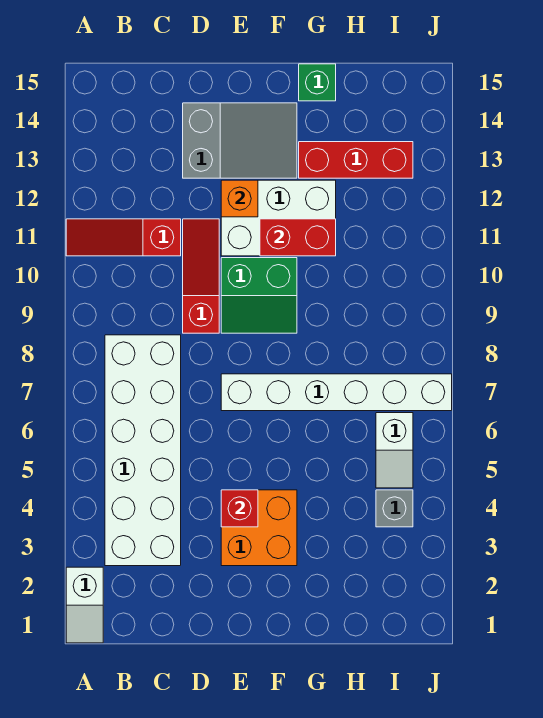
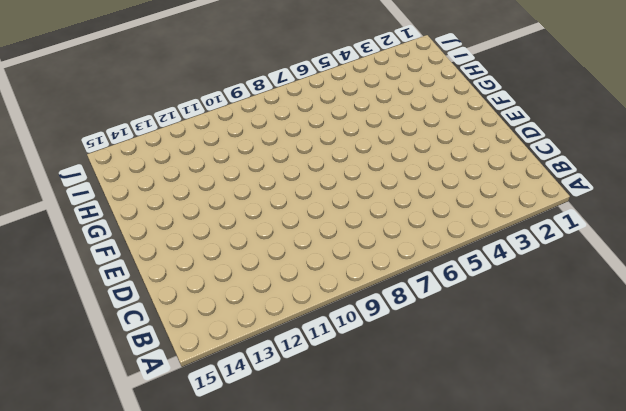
none -> white slope A1:A2 level 1 top 2
none -> red slope A11:C11 level 1 top C
none -> white brick B3:C8 level 1

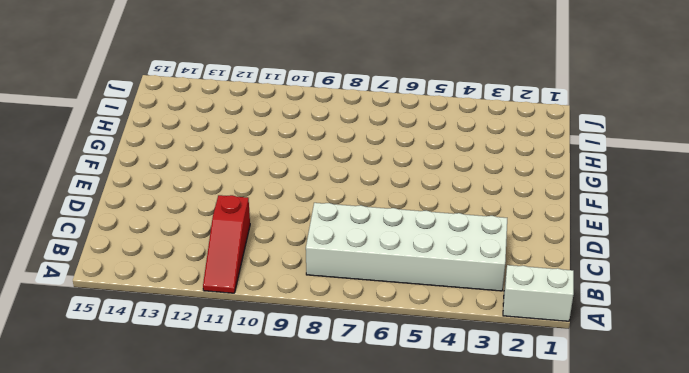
white brick A1:A2 level 1 -> white slope A1:A2 level 1 top 2
none -> red slope D9:D11 level 1 top 9
none -> grey slope D13:F14 level 1 top D
none -> orange brick E3:F4 level 1

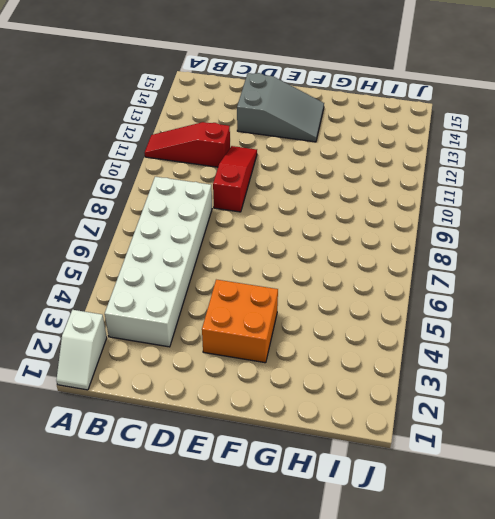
none -> white brick E7:J7 level 1
none -> green slope E9:F10 level 1 top 10
none -> white brick E11:G12 level 1

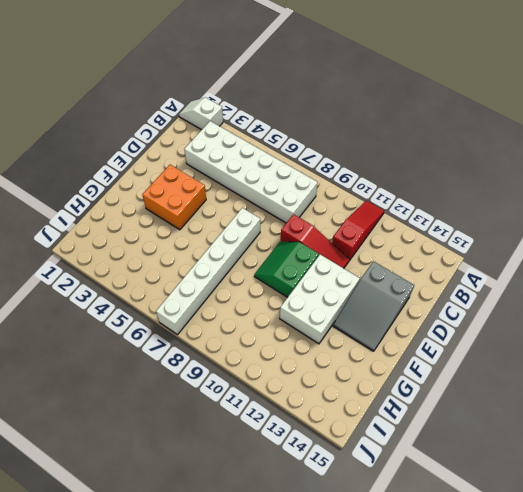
none -> red brick G13:I13 level 1
none -> green brick G15 level 1
none -> grey brick I4 level 1

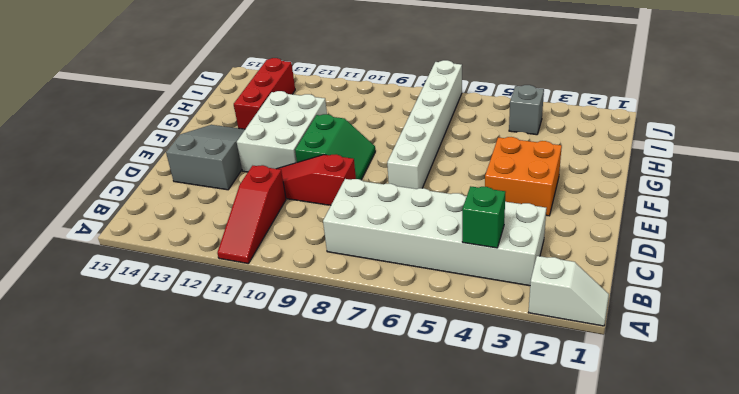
green brick B4 level 2 -> green brick G15 level 1
none -> white slope I5:I6 level 1 top 6
none -> red brick E4 level 2
none -> orange brick E12 level 2

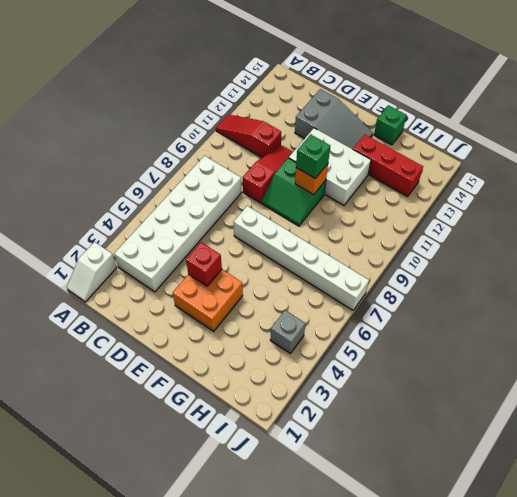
orange brick F10 level 2 -> orange brick E12 level 2
green brick F10 level 3 -> none
none -> white slope I5:I6 level 1 top 6
none -> red brick F11:G11 level 2

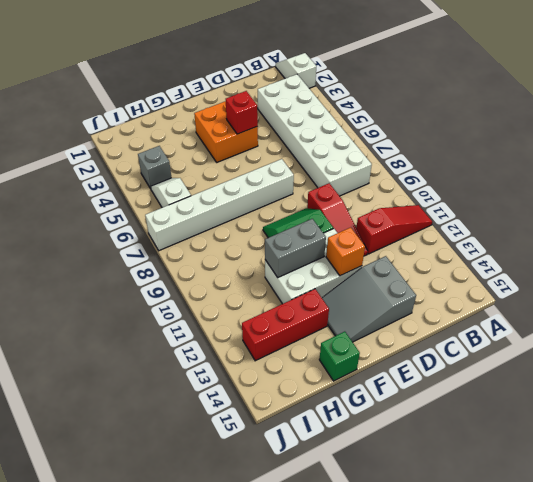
grey brick F11:G11 level 2 -> red brick F11:G11 level 2

